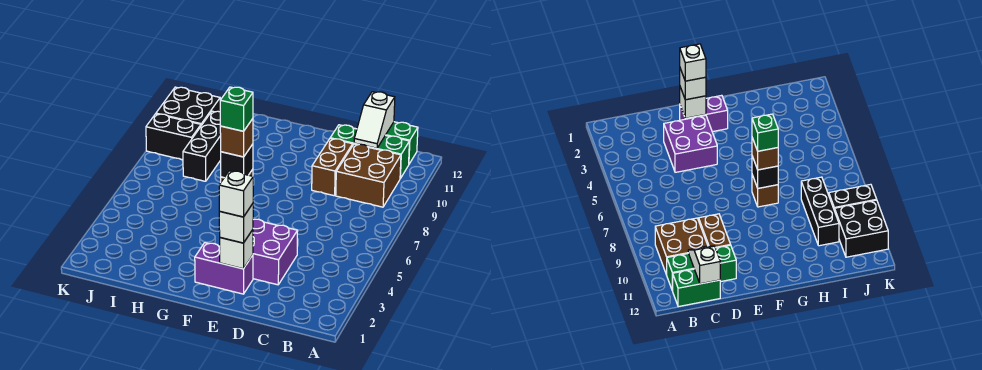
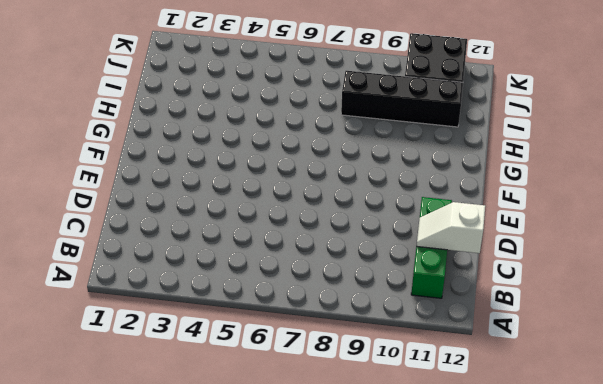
black brick I8:I11 level 1 -> black brick I8:I10 level 1
none -> brown brick B9:C10 level 1
none -> green brick B12:C12 level 1
none -> purple brick D3:E4 level 1

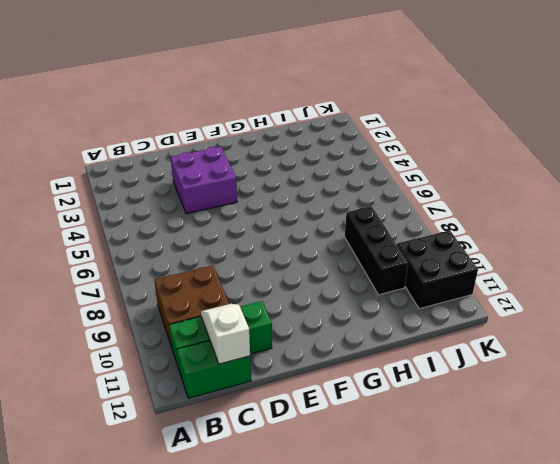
none -> brown brick D9:D10 level 1
none -> purple brick E2:F2 level 1
none -> brown brick G7 level 1

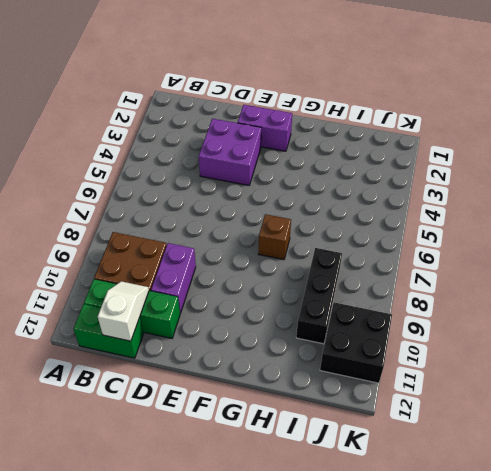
purple brick D9:D10 level 1 -> brown brick D9:D10 level 1
none -> black brick J9:K9 level 1
none -> white brick E2 level 2
none -> black brick G7 level 2

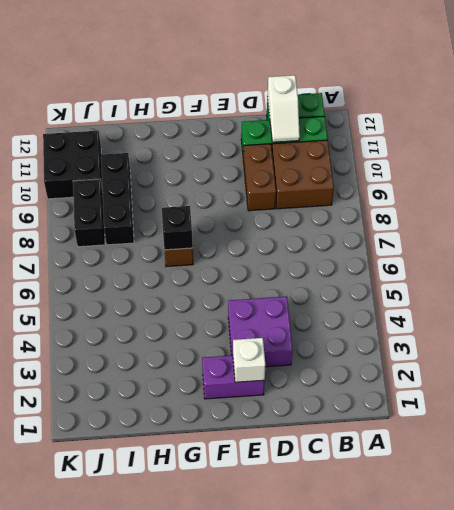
black brick J8:J9 level 1 -> black brick J9:K9 level 1
none -> white brick E2 level 3
none -> brown brick G7 level 3
none -> white brick E2 level 4

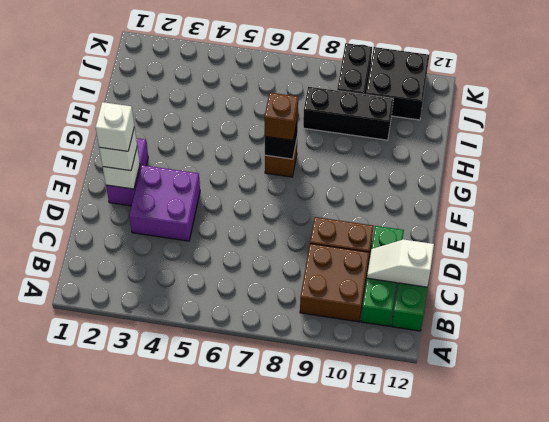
none -> green brick G7 level 4

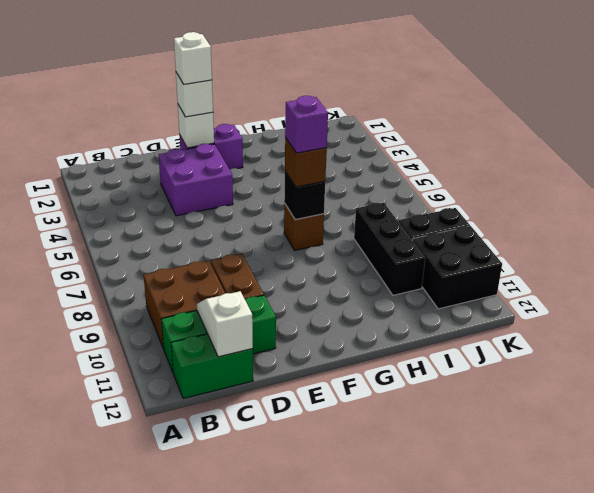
purple brick G7 level 4 -> green brick G7 level 4

